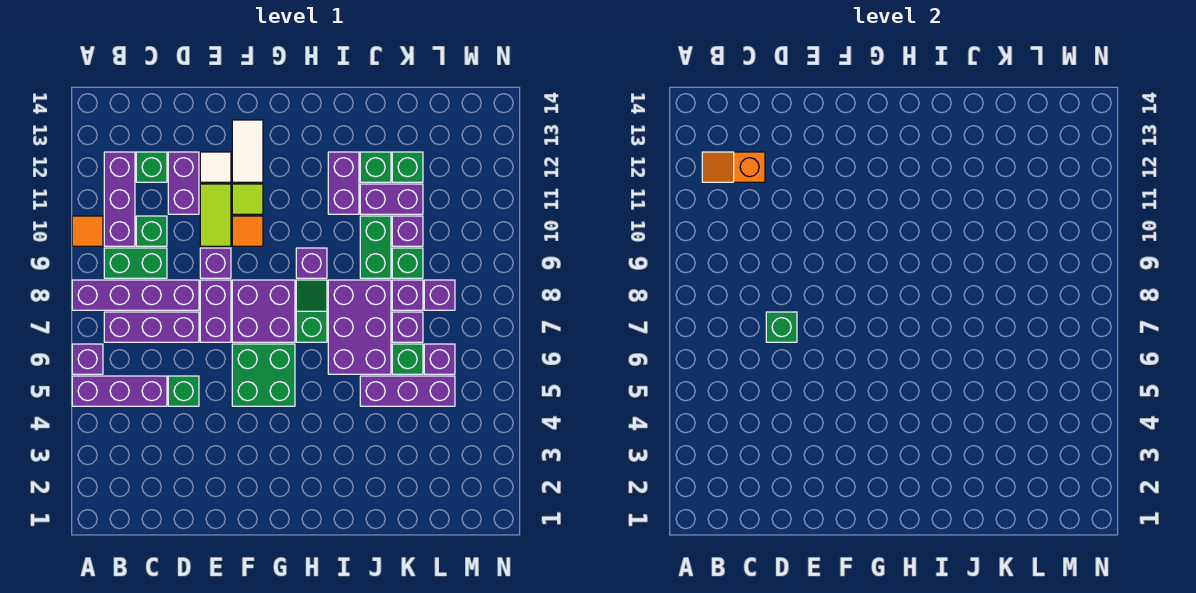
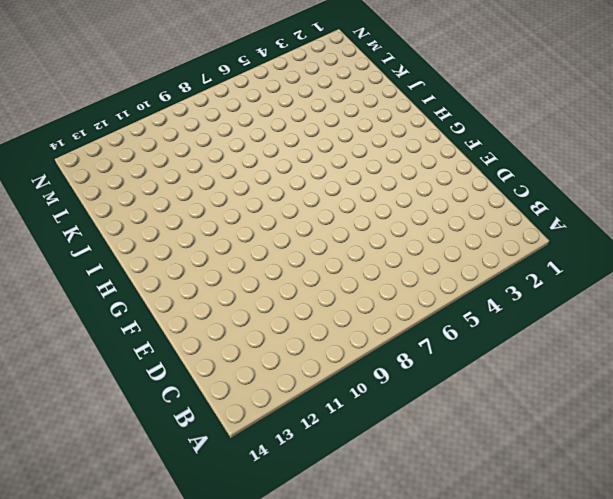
none -> purple brick A5:C5 level 1
none -> purple brick A6 level 1
none -> purple brick A8:D8 level 1
none -> orange tile A10 level 1

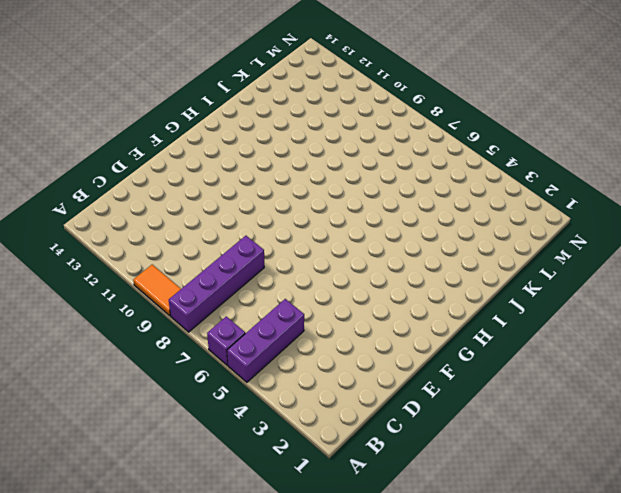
orange tile A9:A10 level 1 -> orange tile A10 level 1
none -> purple brick B7:D7 level 1
none -> green brick B9:C9 level 1
none -> purple brick B10:B12 level 1
none -> green brick C10 level 1

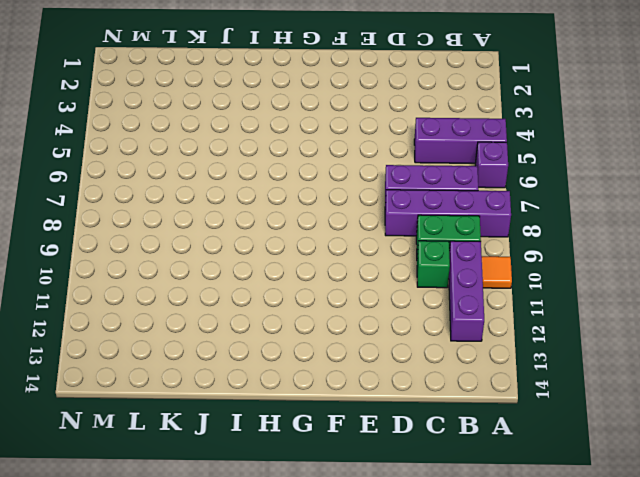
none -> green brick C12 level 1
none -> green brick D5 level 1
none -> purple brick D11:D12 level 1
none -> purple brick E7:E8 level 1

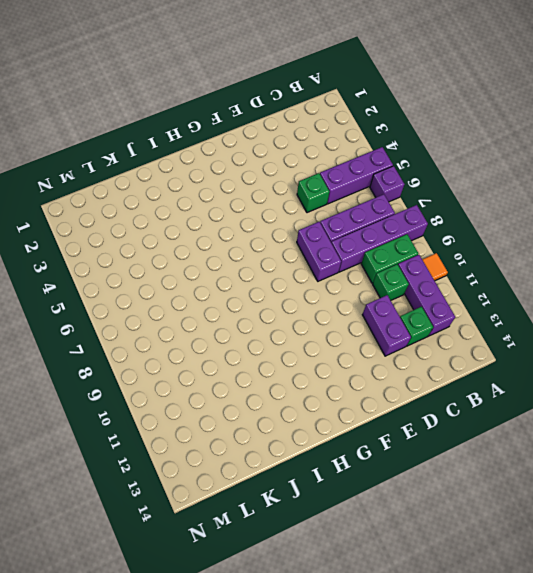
none -> purple brick E9 level 1
none -> lime tile E10:E11 level 1
none -> white tile E12 level 1
none -> green brick F5:G6 level 1

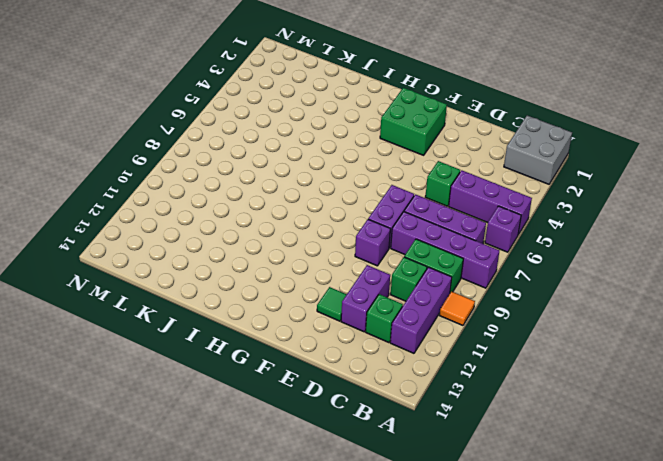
grey brick A1:B2 level 1 -> none
green tile E12 level 1 -> white tile E12 level 1
green brick F2:G3 level 1 -> green brick F5:G6 level 1
none -> lime tile E10:E11 level 1
none -> purple brick F7:G8 level 1
none -> orange tile F10 level 1
none -> lime tile F11 level 1

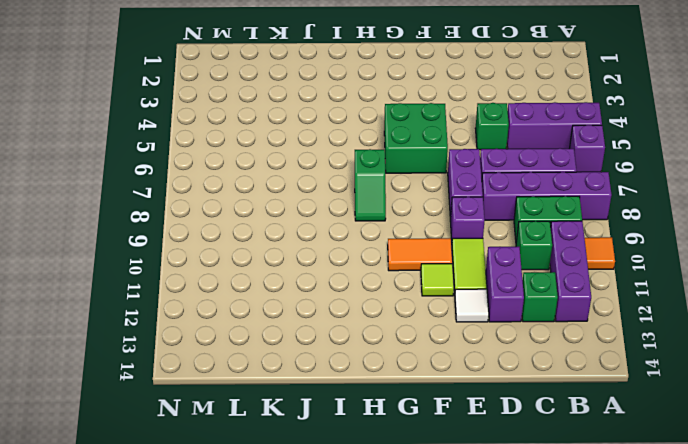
orange tile F10:G10 level 1 -> orange tile F10 level 1
none -> purple brick F7:G8 level 1
none -> white tile F12:F13 level 1
none -> purple brick H9 level 1
none -> purple brick I6:J8 level 1

